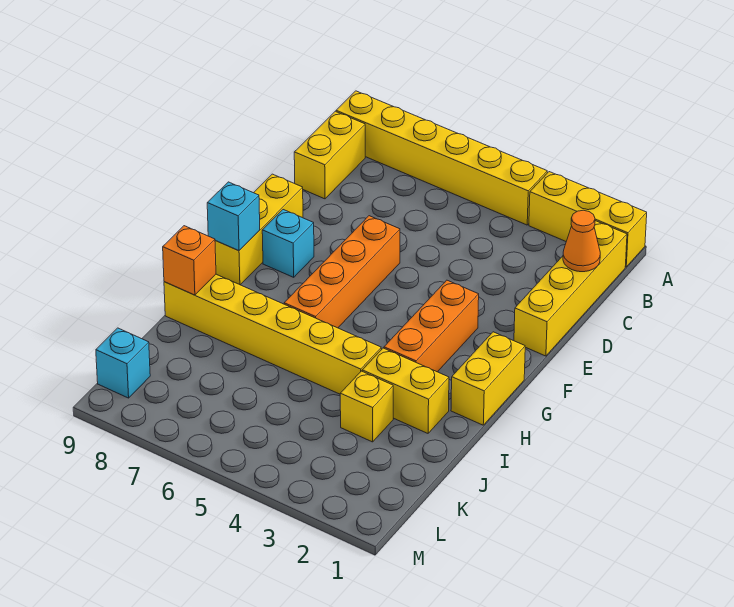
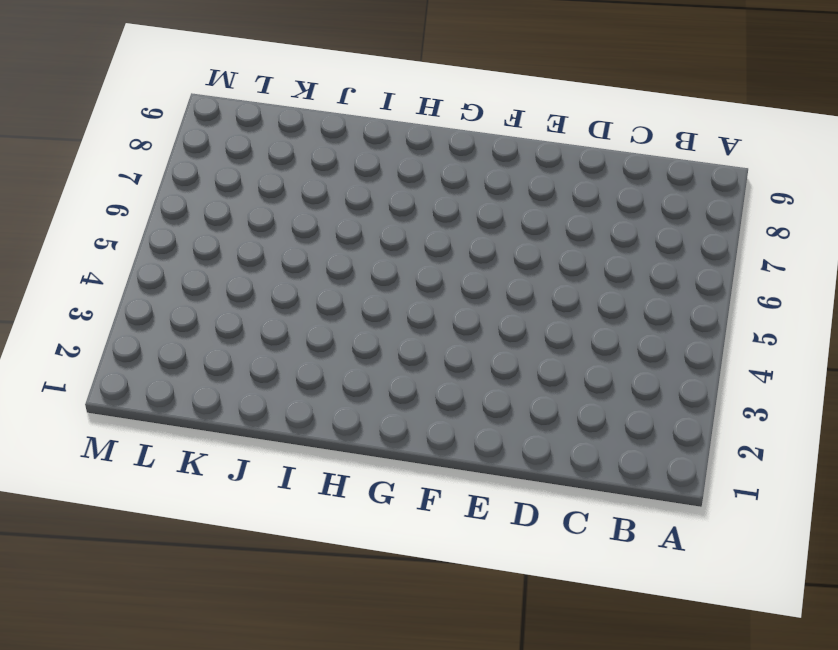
none -> yellow brick A1:A3 level 1
none -> yellow brick A4:A9 level 1
none -> yellow brick B1:E1 level 1

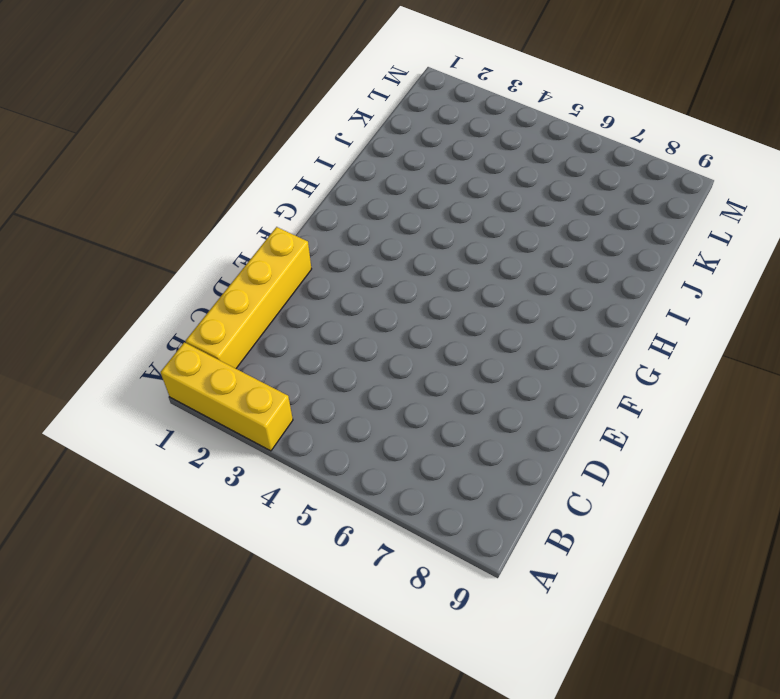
none -> yellow brick A4:A9 level 1
none -> yellow brick B9:C9 level 1
none -> orange brick E6:H6 level 1

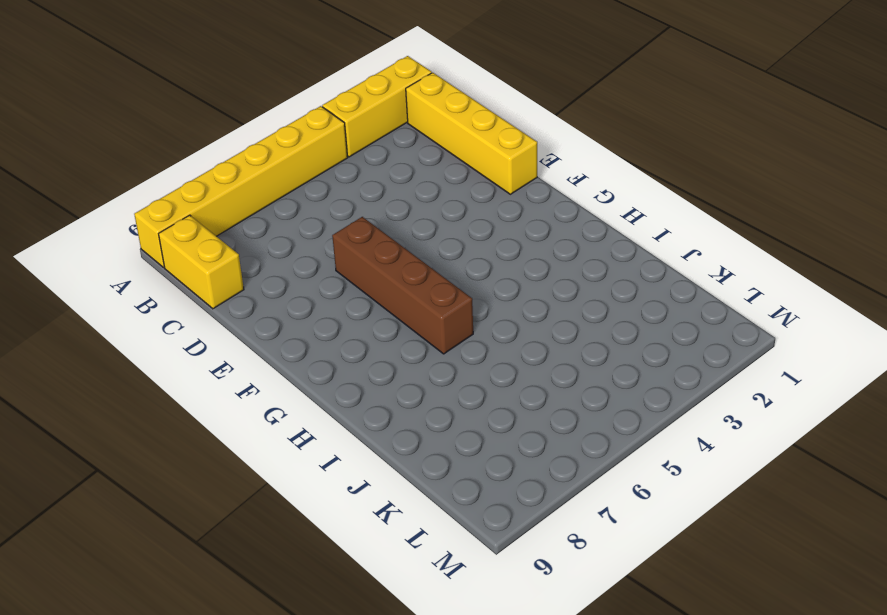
brown brick E6:H6 level 1 -> orange brick E6:H6 level 1
none -> yellow brick E9:G9 level 1
none -> orange brick F3:H3 level 1
none -> cyan brick F8 level 1

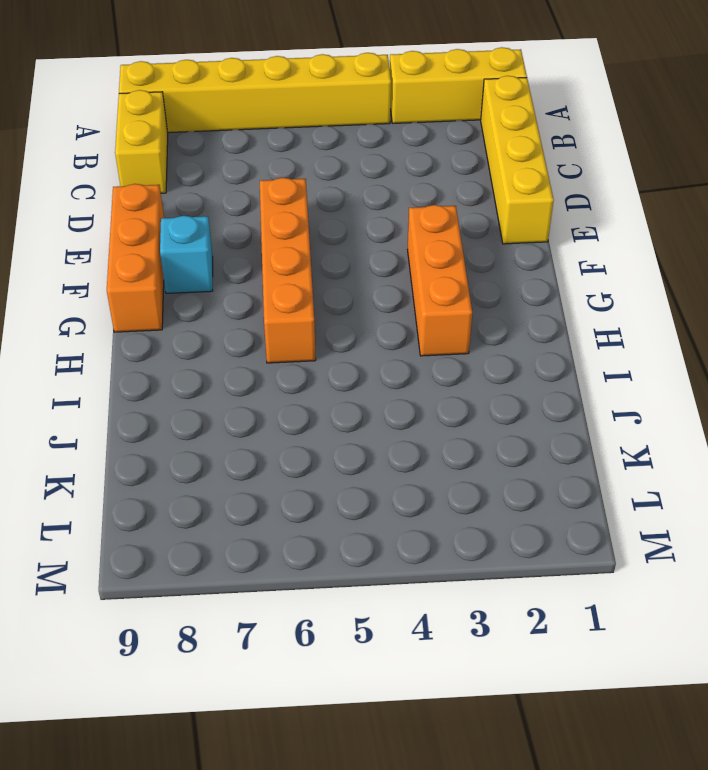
orange brick E9:G9 level 1 -> yellow brick E9:G9 level 1
none -> yellow brick G1:H1 level 1
none -> yellow brick I2:I3 level 1
none -> yellow brick I4:I9 level 1

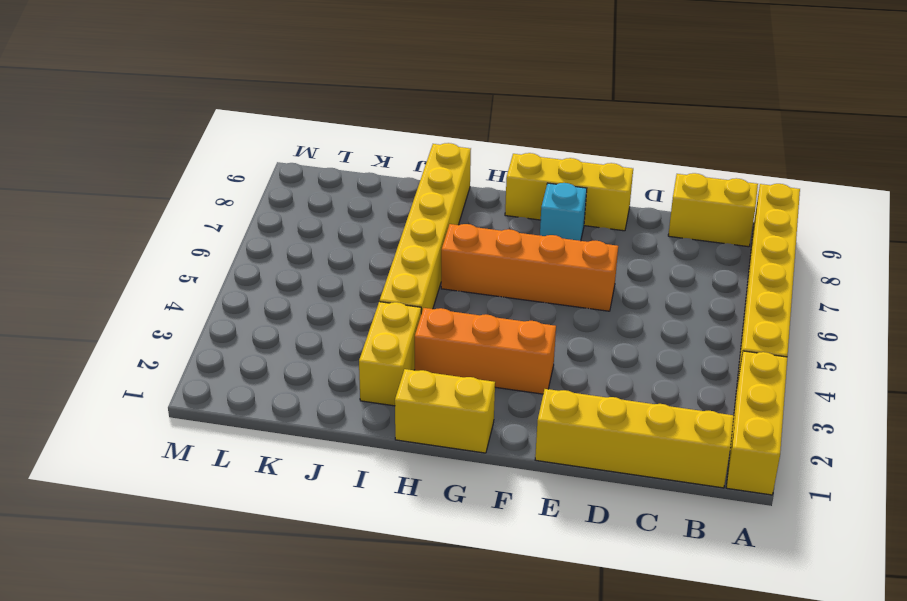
none -> yellow brick J3 level 1
none -> cyan brick L9 level 1
none -> orange cone C1 level 2

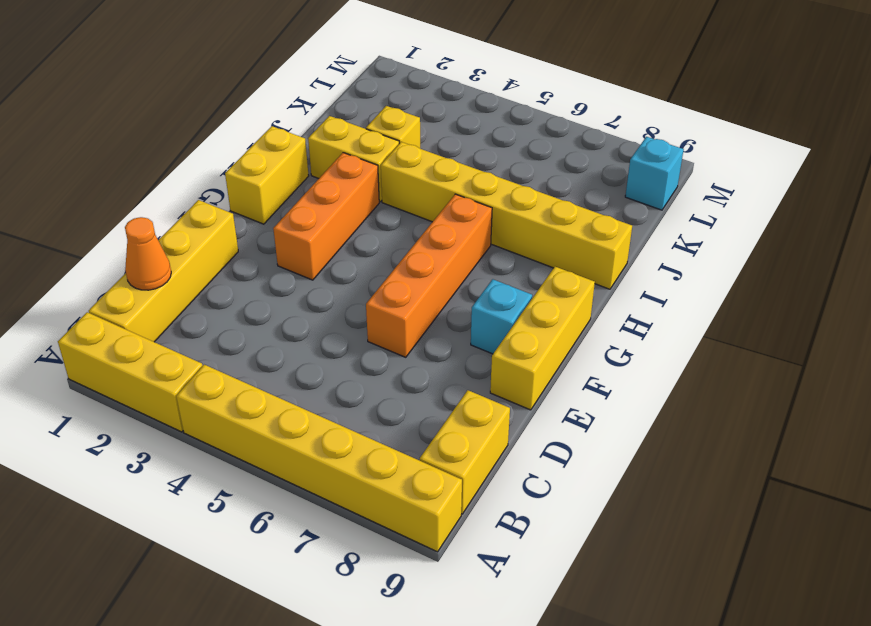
none -> cyan brick G9 level 2
none -> orange brick I9 level 2

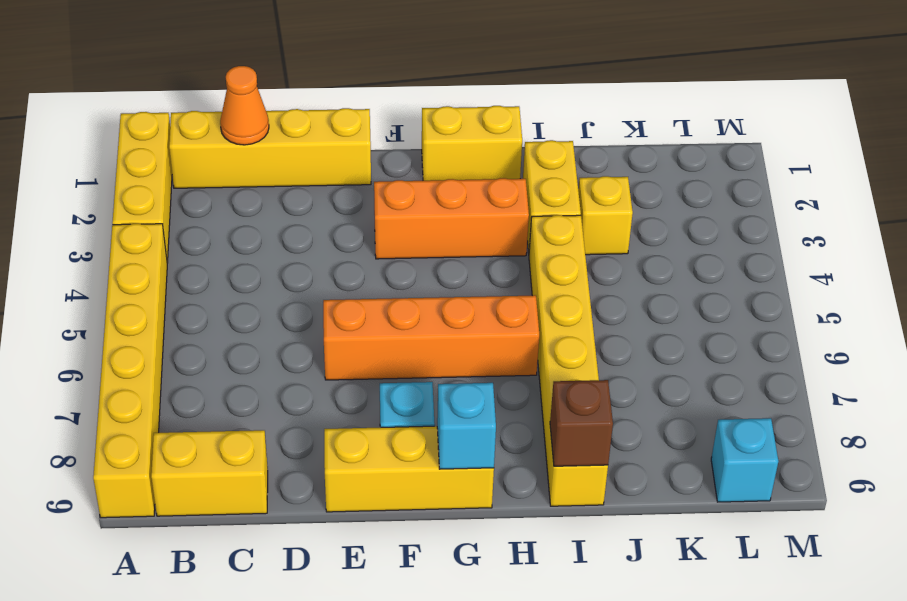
brown brick I9 level 2 -> orange brick I9 level 2

